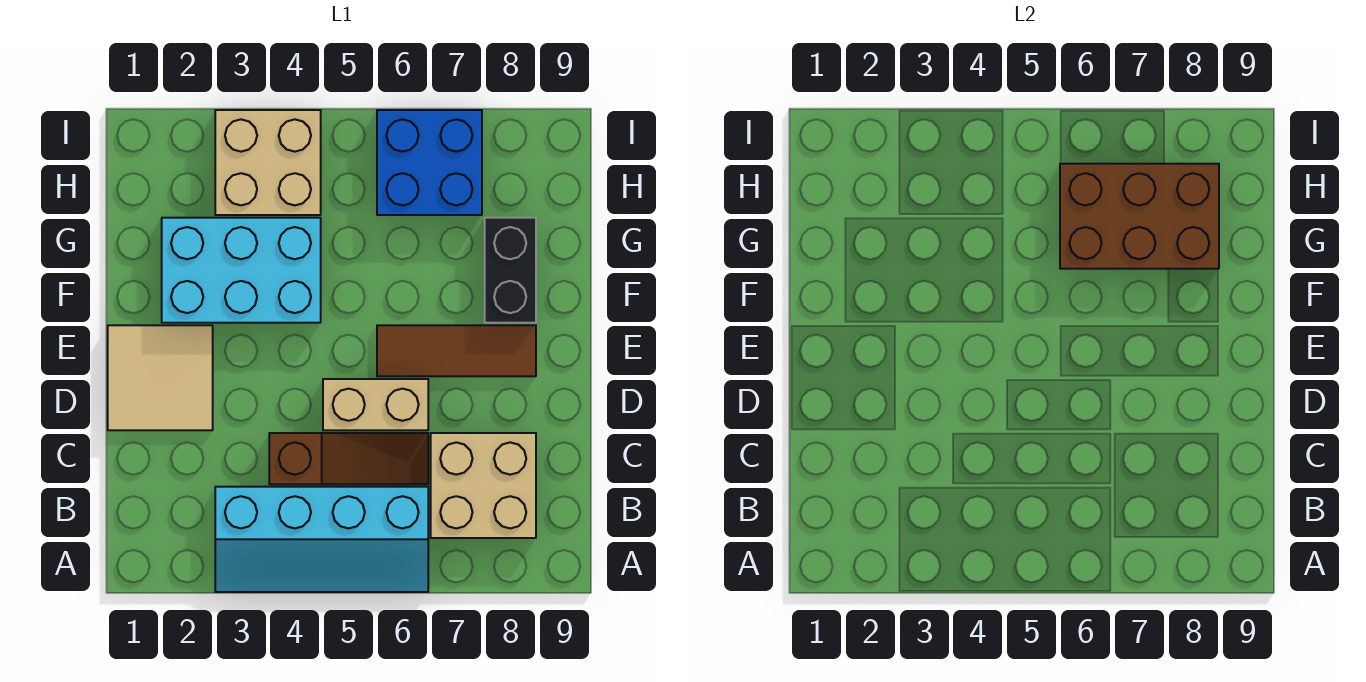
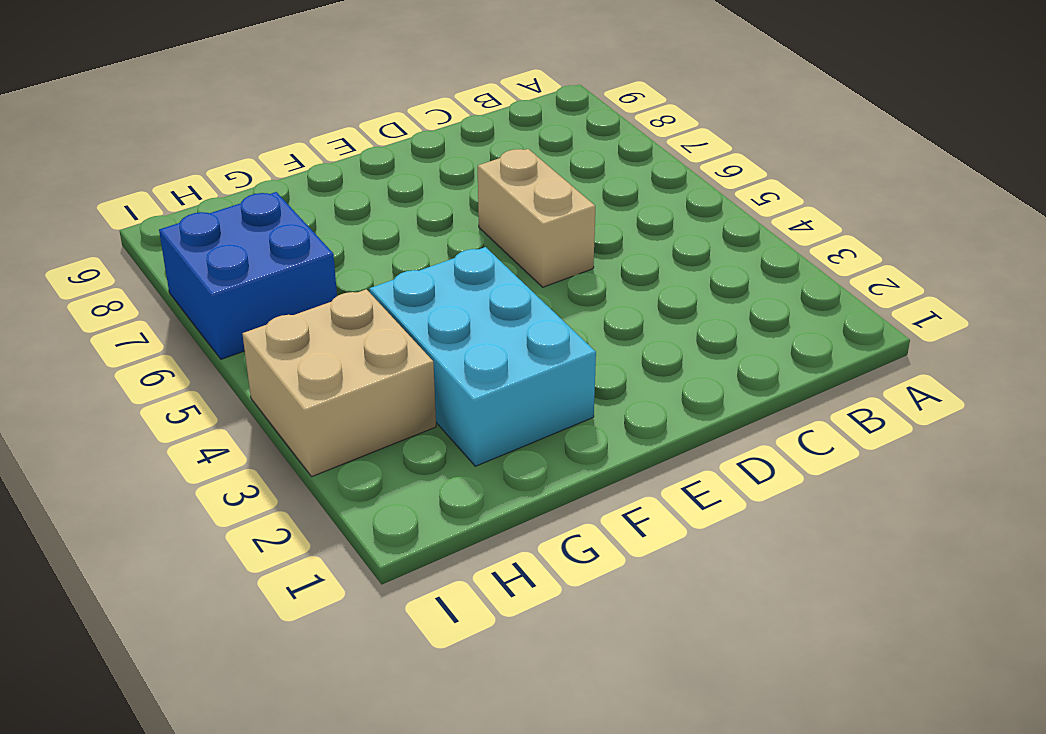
none -> cyan slope A3:B6 level 1 top B
none -> tan brick B7:C8 level 1

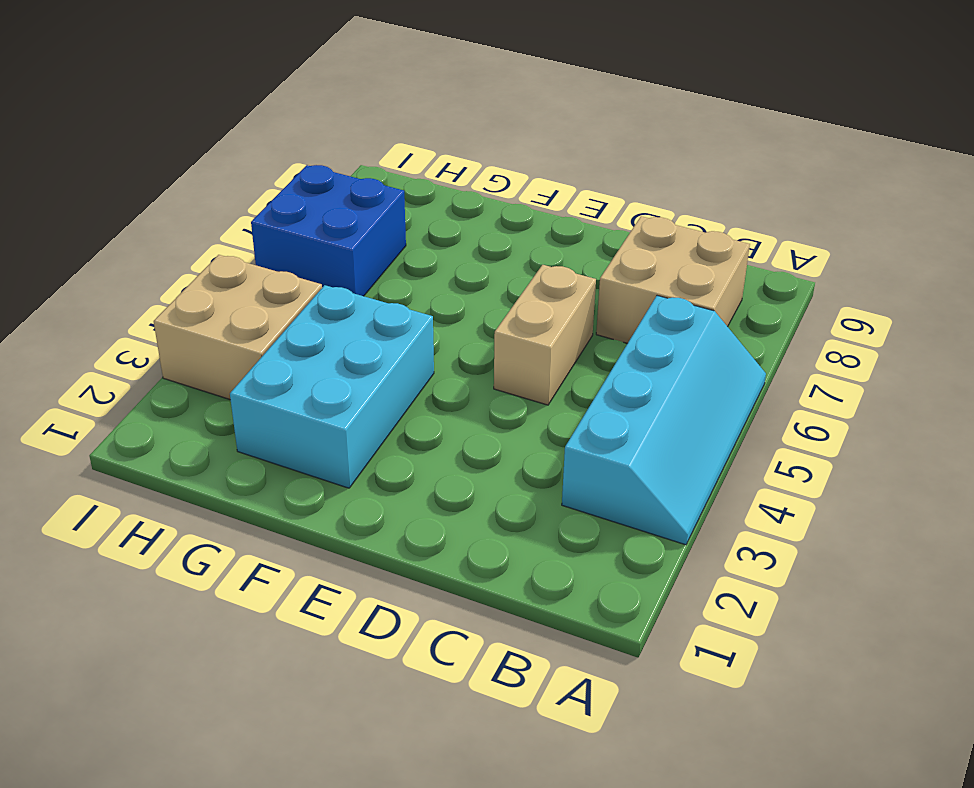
none -> brown slope C4:C6 level 1 top 4
none -> tan tile D1:E2 level 1

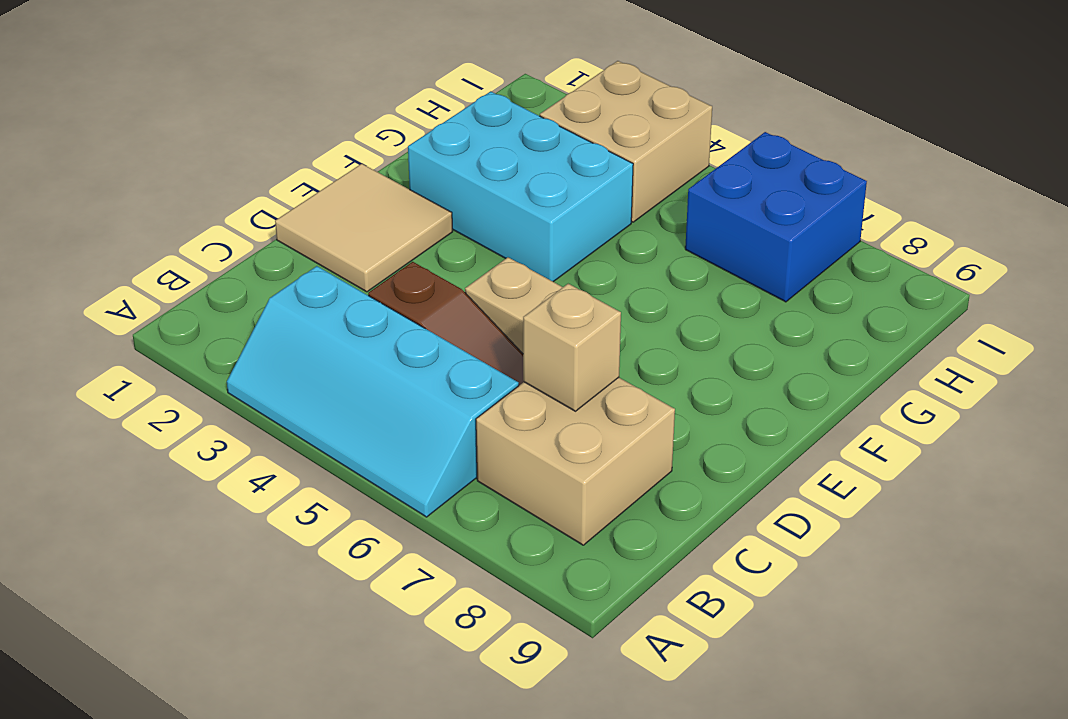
tan brick C7 level 2 -> none
none -> brown tile E6:E8 level 1
none -> black brick F8:G8 level 1

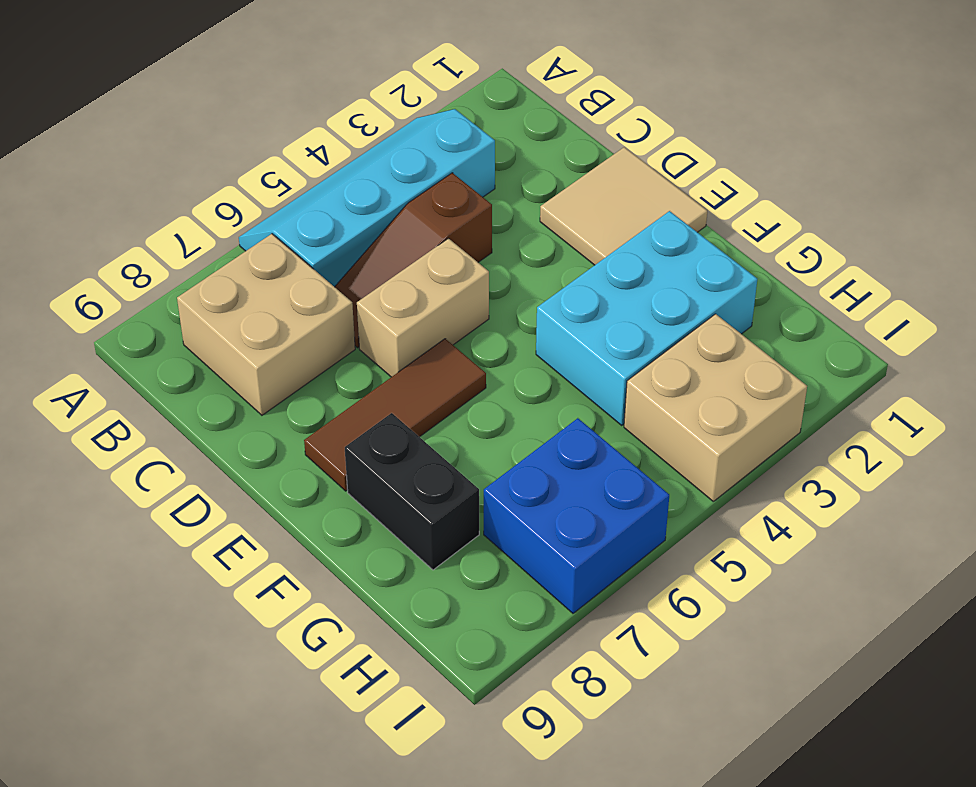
none -> brown brick G6:H8 level 2

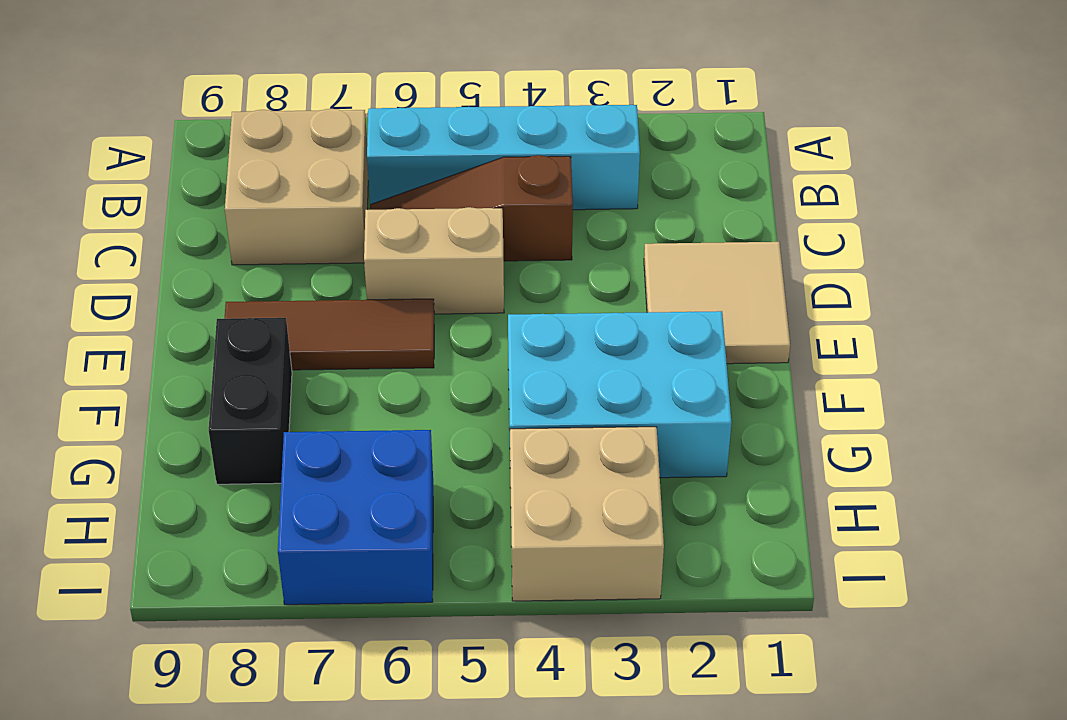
none -> brown brick G6:H8 level 2

